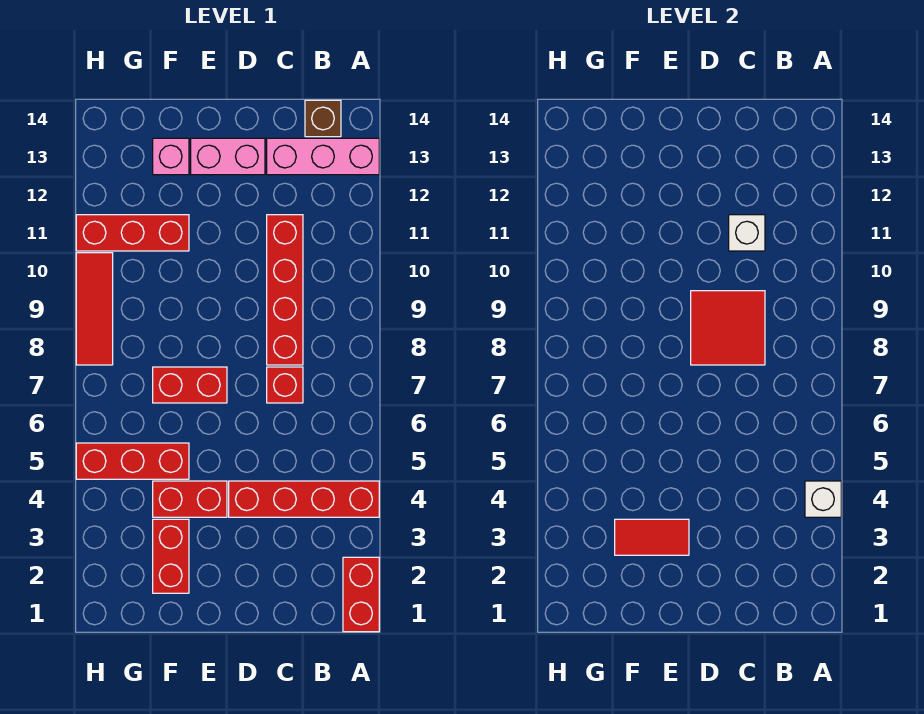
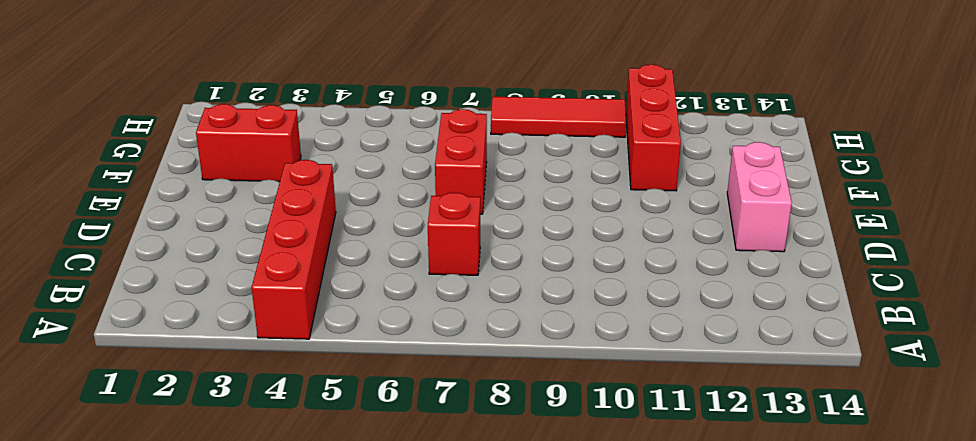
none -> red brick A1:A2 level 1
none -> pink brick A13:C13 level 1
none -> brown brick B14 level 1

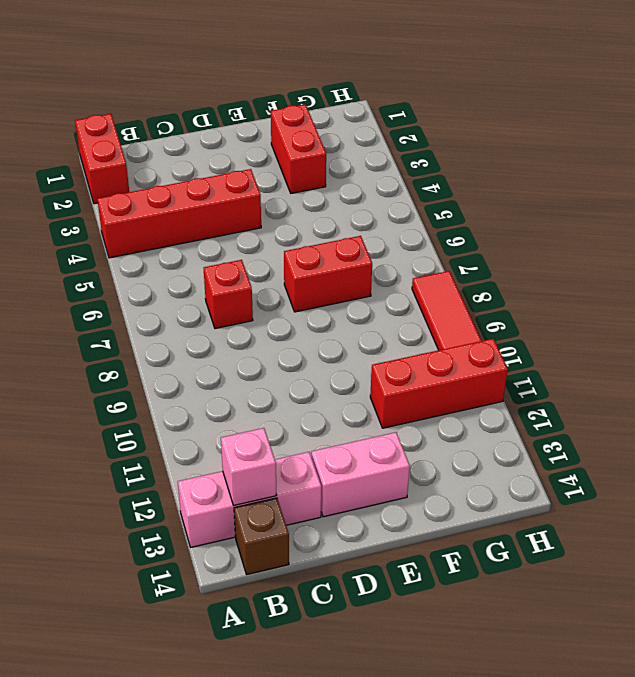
pink brick B13 level 2 -> pink brick F13 level 1
none -> red brick C8:C11 level 1
none -> red brick E4:F4 level 1
none -> red brick F5:H5 level 1

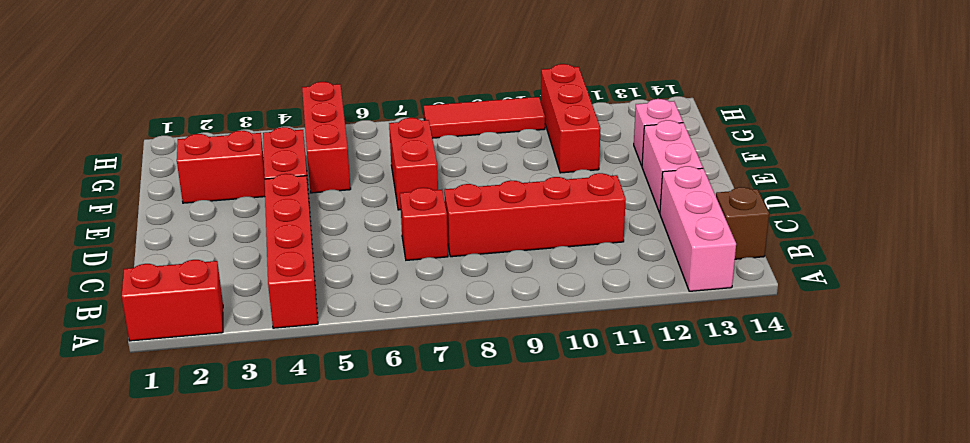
none -> white brick A4 level 2
none -> red tile C8:D9 level 2
none -> white brick C11 level 2

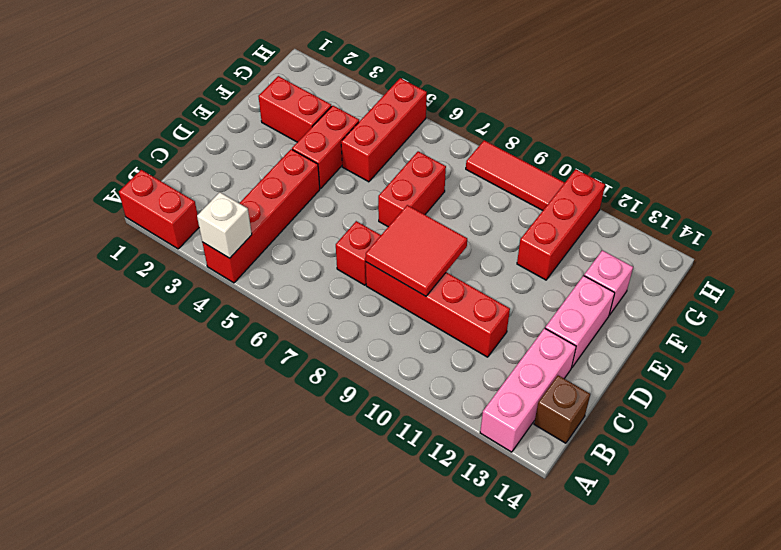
none -> white brick C11 level 2
none -> red tile E3:F3 level 2

